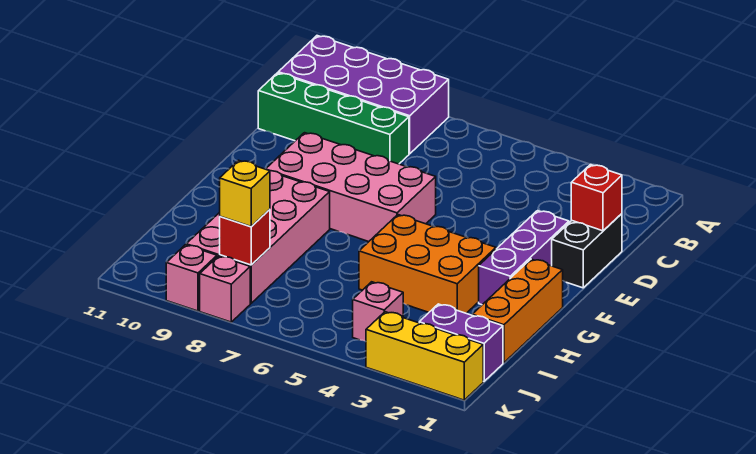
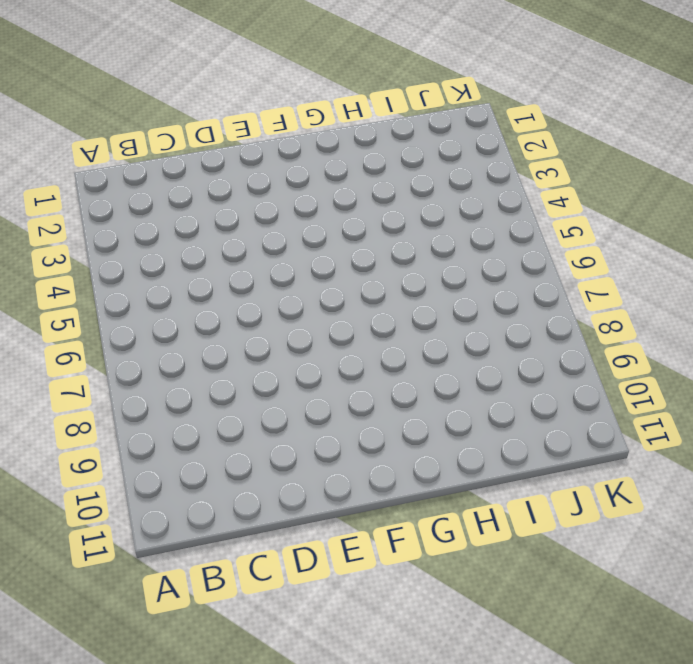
none -> purple brick A8:B11 level 1
none -> green brick C8:C11 level 1
none -> black brick D1:E1 level 1

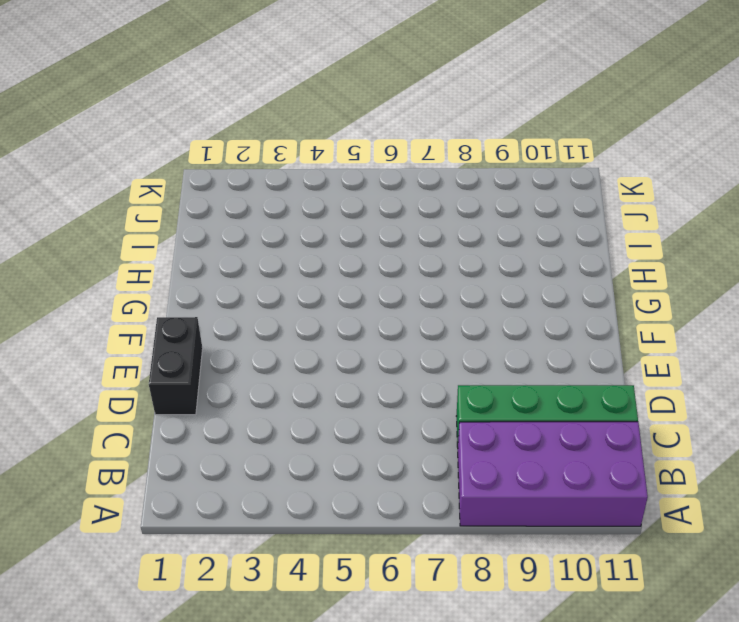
none -> purple brick E2:G2 level 1
none -> pink brick E6:F9 level 1
none -> orange brick G1:I1 level 1

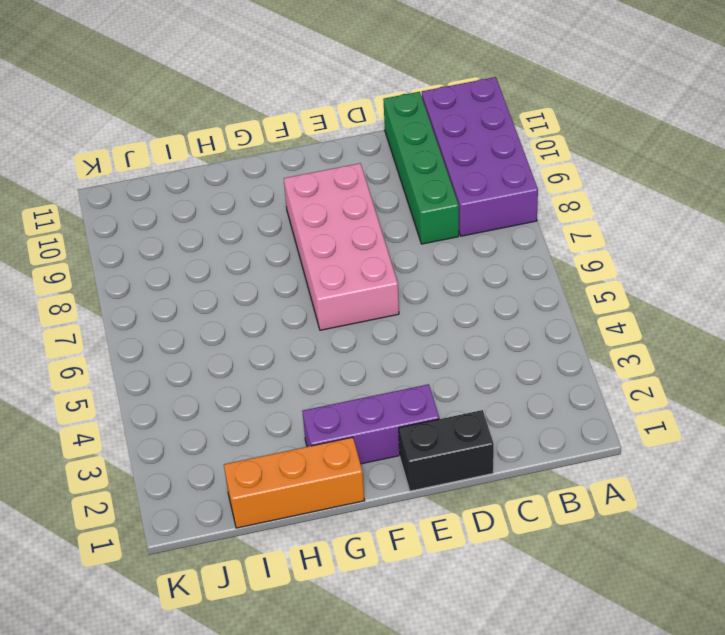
none -> orange brick G3:H5 level 1
none -> pink brick G8:J9 level 1
none -> purple brick J1:J2 level 1

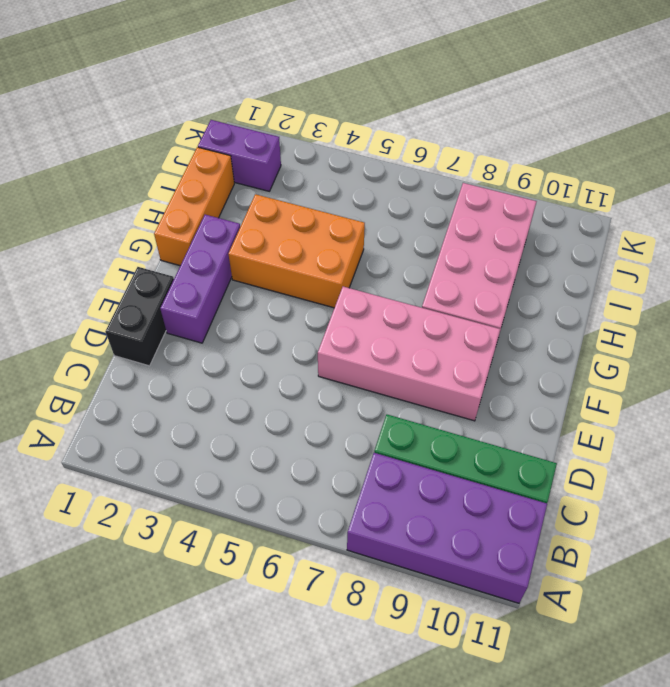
none -> pink brick J4 level 1
none -> yellow brick K1:K3 level 1
none -> pink brick K8 level 1

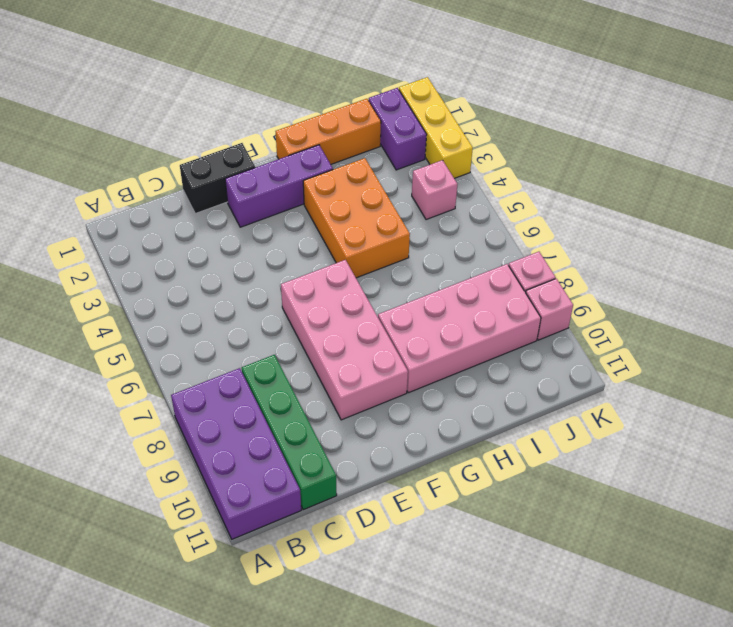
none -> red brick D1 level 2
none -> red brick J8 level 2
none -> yellow brick J8 level 3

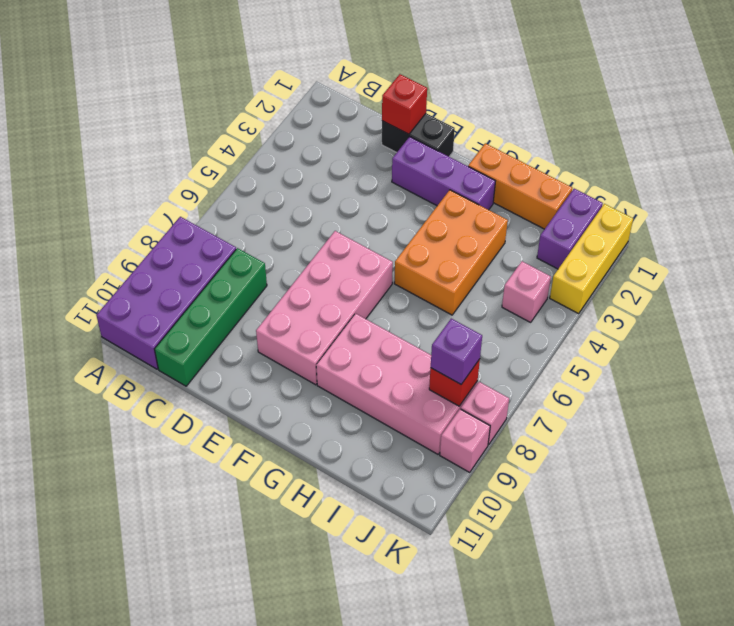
purple brick J8 level 3 -> yellow brick J8 level 3

